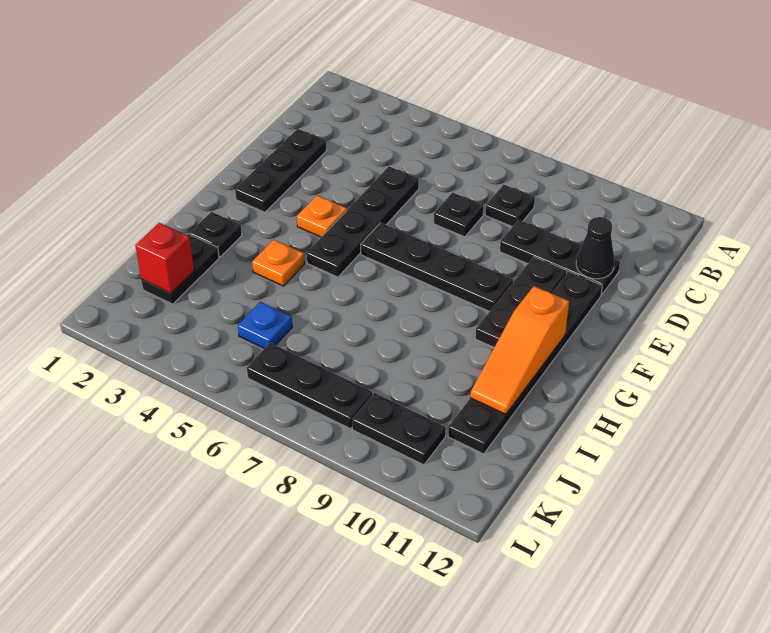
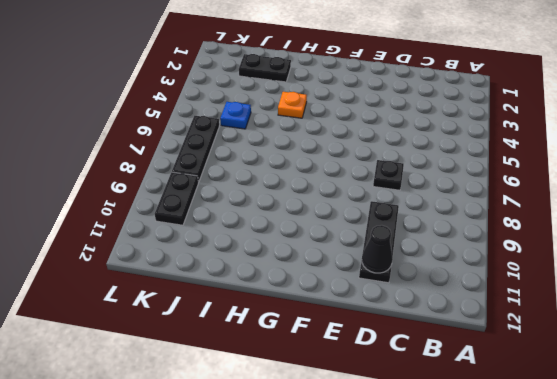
none -> black plate C8 level 1
none -> black plate D2:F2 level 1
none -> black plate D5:G5 level 1

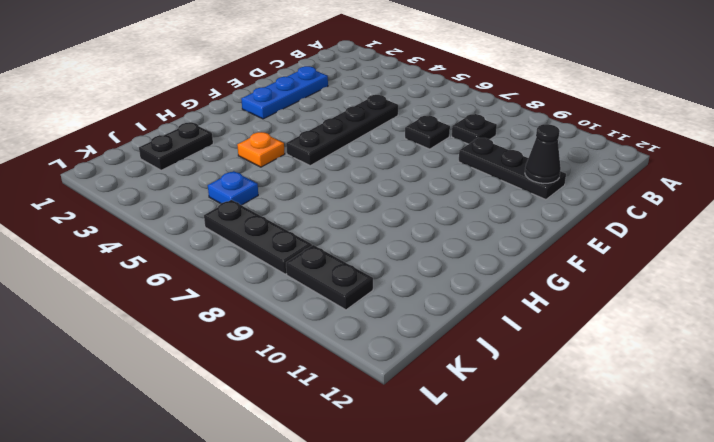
blue plate D2:F2 level 1 -> black plate D2:F2 level 1
none -> black plate E10:G10 level 1
none -> black plate E11:J11 level 1
none -> orange plate F4 level 1

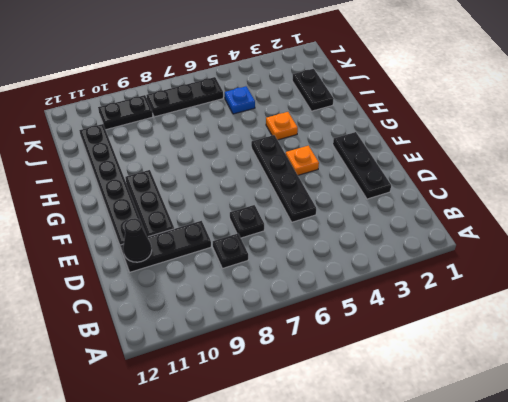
none -> black plate F6:F9 level 1
none -> black plate H2 level 1
none -> orange slope G11:I11 level 2 top G

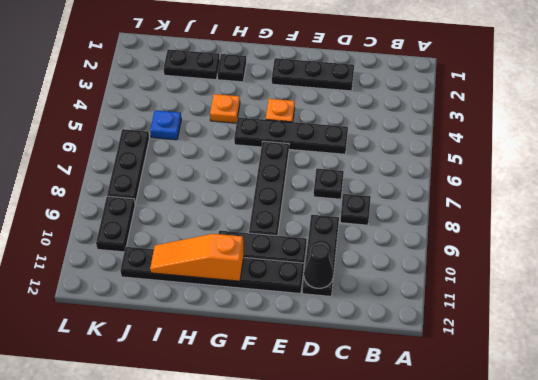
none -> red brick J2 level 2

